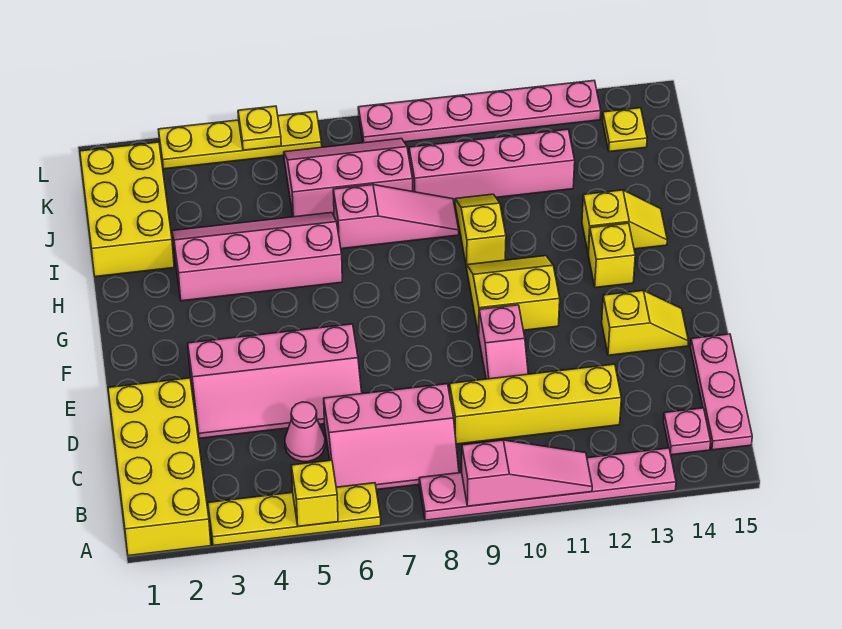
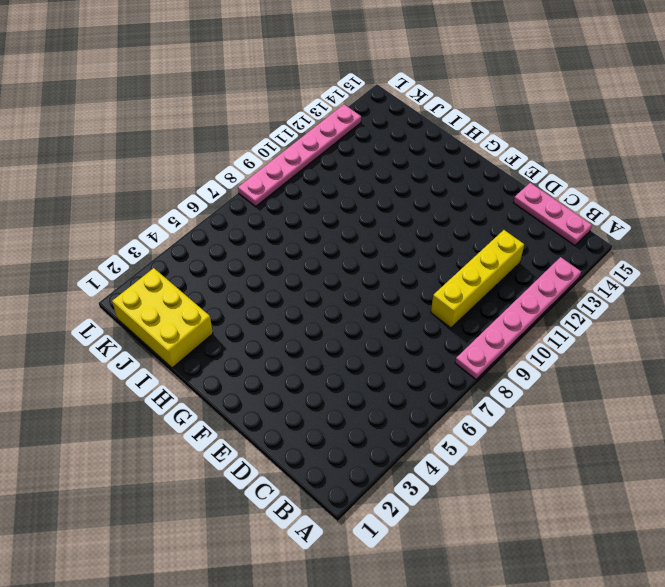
none -> yellow brick A1:D2 level 1
none -> yellow plate A3:A6 level 1
none -> pink slope B6:C8 level 1 top C

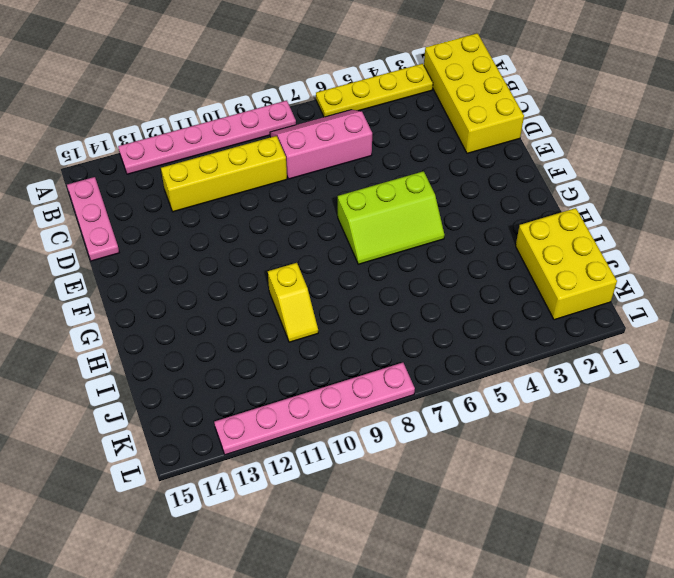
lime slope F5:G7 level 1 top F -> none
none -> pink plate B14 level 1
none -> pink cone C5 level 1
none -> pink slope D3:E6 level 1 top E

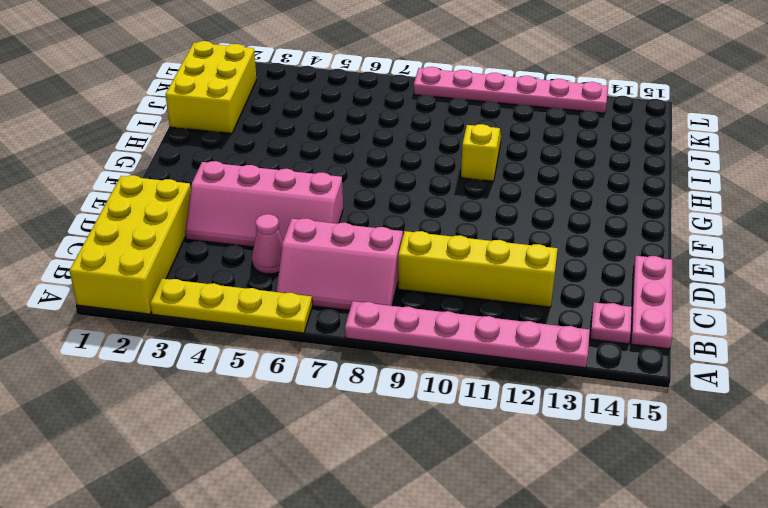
none -> pink slope D10:E10 level 1 top E
none -> yellow slope E13:E14 level 1 top 13
none -> yellow slope F10:G11 level 1 top F

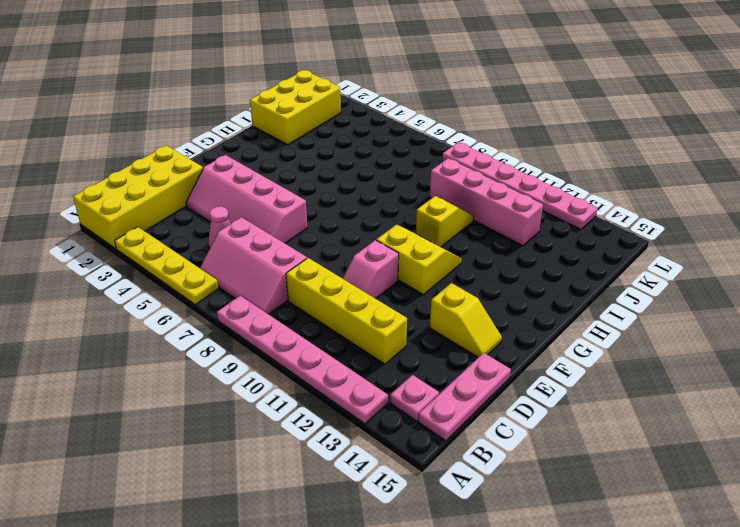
none -> yellow brick G13 level 1
none -> pink slope H3:I6 level 1 top H
none -> yellow slope H13:H14 level 1 top 13

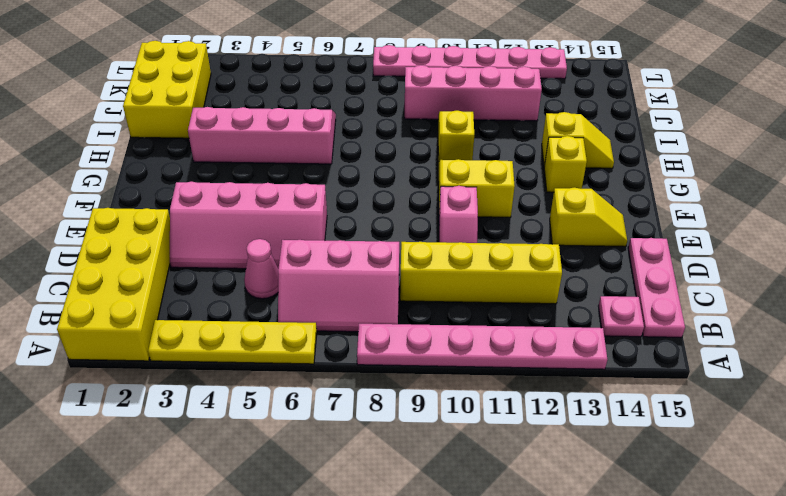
none -> pink slope I7:I9 level 1 top 7
none -> pink slope J6:K8 level 1 top J
none -> yellow plate K14 level 1

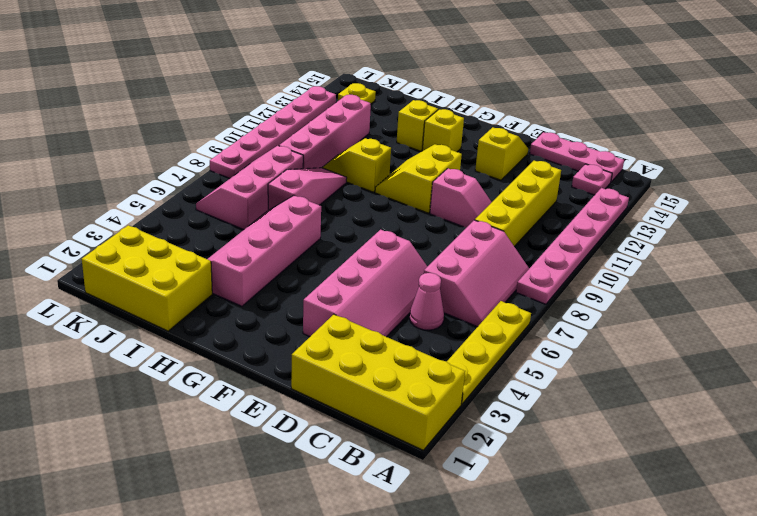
none -> yellow plate L3:L6 level 1
none -> yellow brick A5 level 2
none -> pink slope A9:A11 level 2 top 9

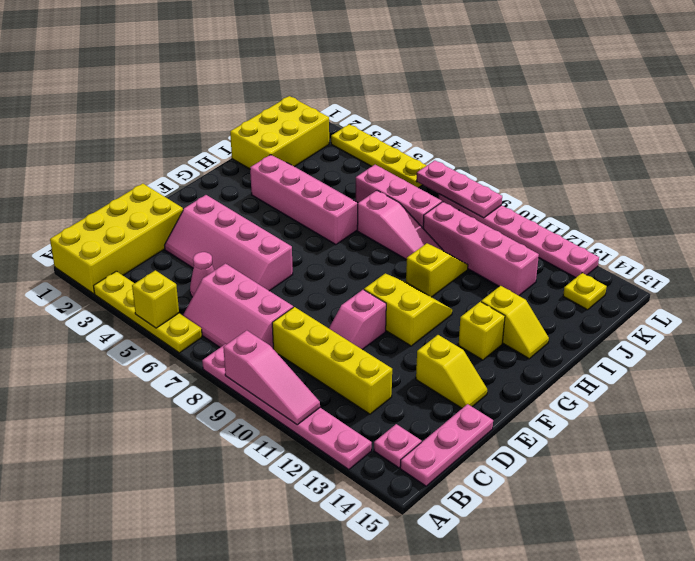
pink plate L7:L9 level 2 -> none
none -> yellow plate L5 level 2

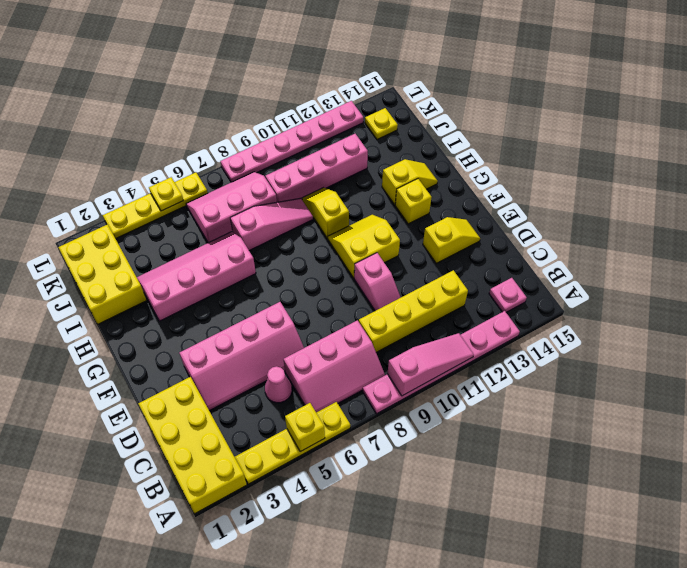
none -> pink plate B15:D15 level 1

